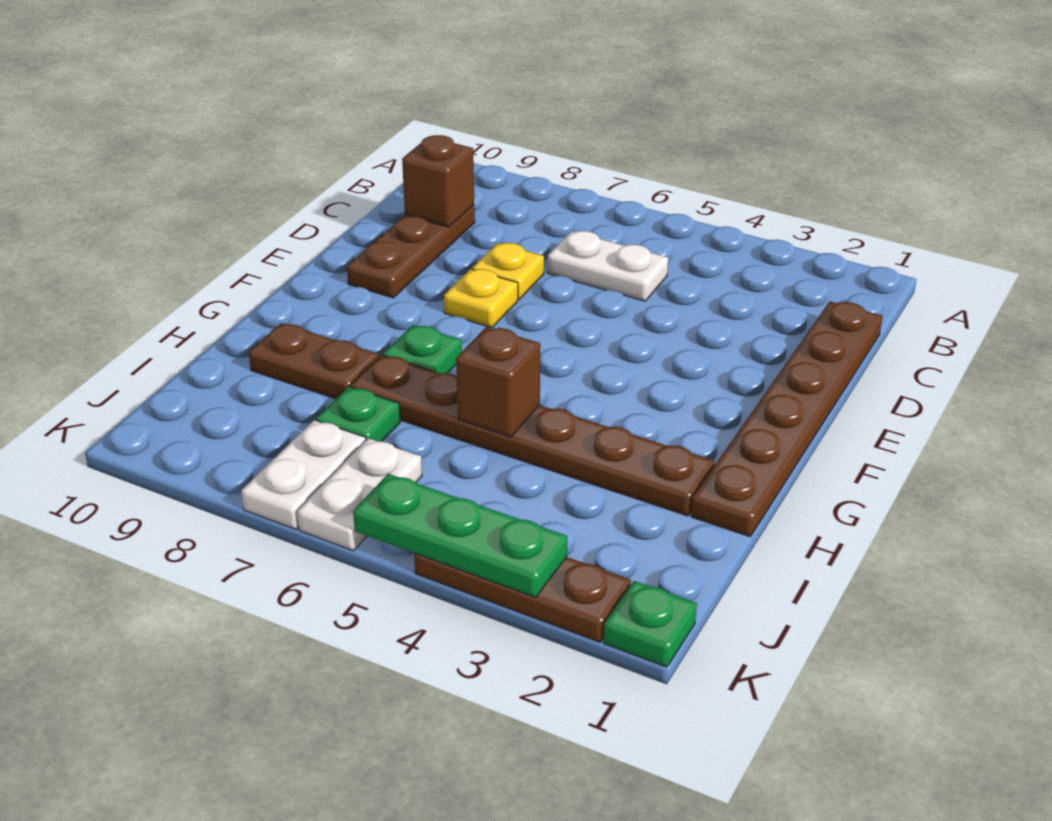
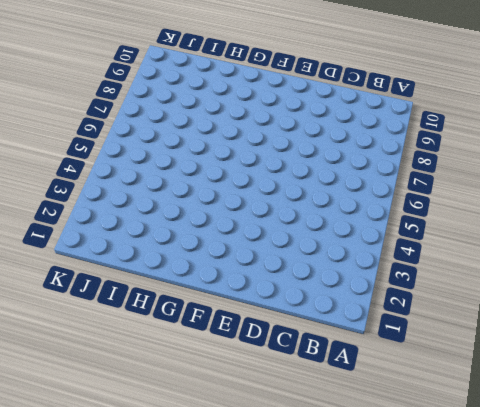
none -> brown plate C1:H1 level 1
none -> white plate C5:C6 level 1
none -> brown plate C9:E9 level 1

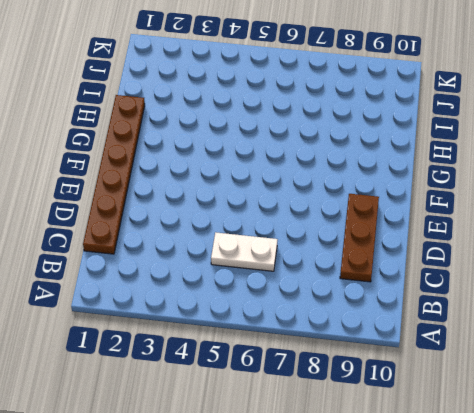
none -> yellow plate D7 level 1
none -> yellow plate E7 level 1
none -> green plate G7 level 1

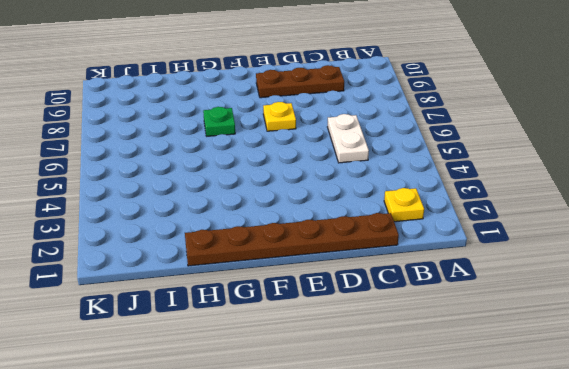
yellow plate B2 level 1 -> yellow plate D7 level 1
none -> brown plate H2:H7 level 1
none -> brown plate H8:H9 level 1
none -> green plate I7 level 1

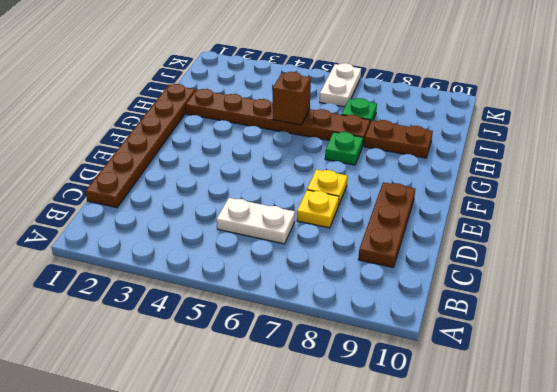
none -> white plate J7:K7 level 1
none -> green plate K1 level 1
none -> brown plate K2:K4 level 1

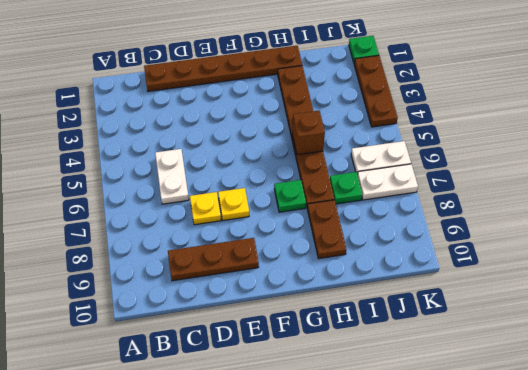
none -> brown brick C9 level 2
none -> green plate K3:K5 level 2

